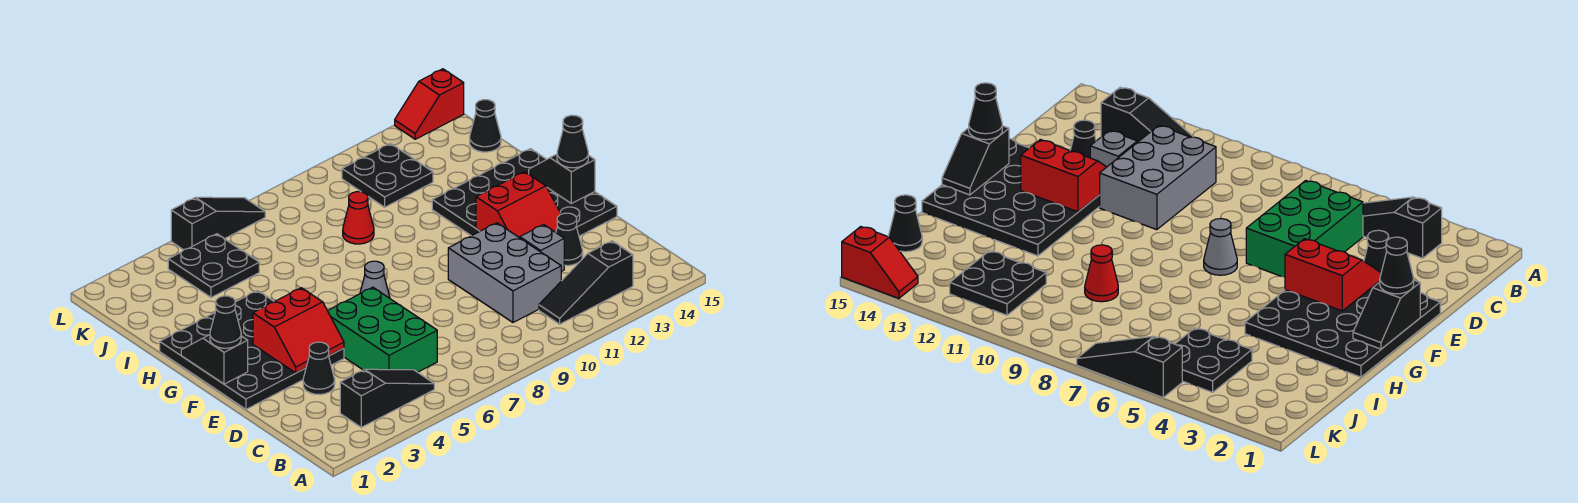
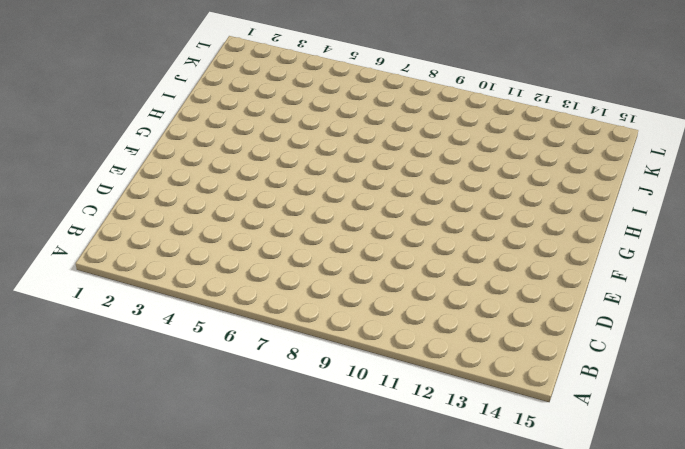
none -> black slope B3:B5 level 1 top 3
none -> black slope B11:B13 level 1 top 13
none -> green brick C5:E6 level 1

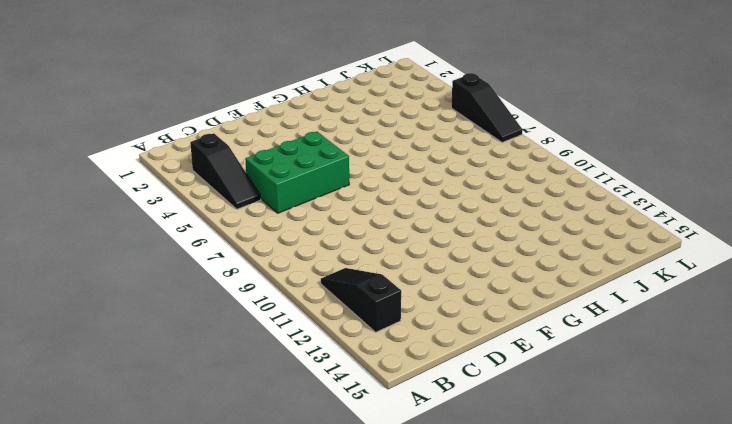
none -> grey brick C10:E11 level 1
none -> black cone D3 level 1
none -> grey brick D12 level 1

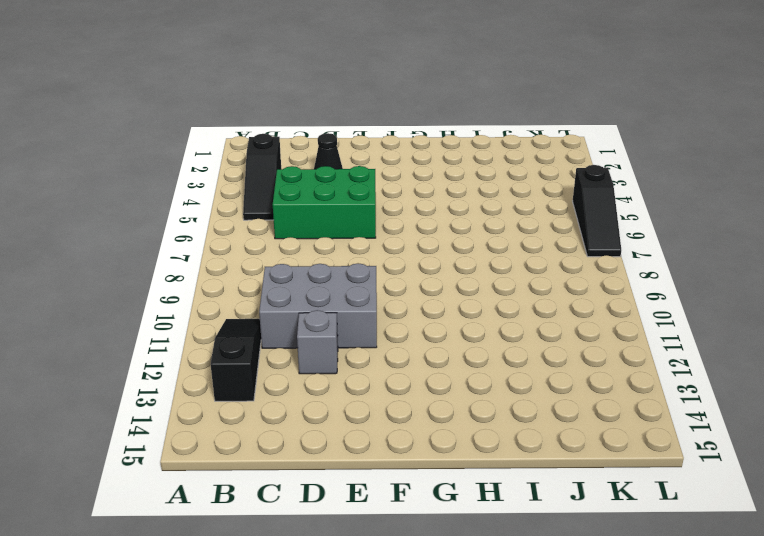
none -> black cone D13 level 1
none -> black plate E1:H4 level 1
none -> black plate E12:H15 level 1

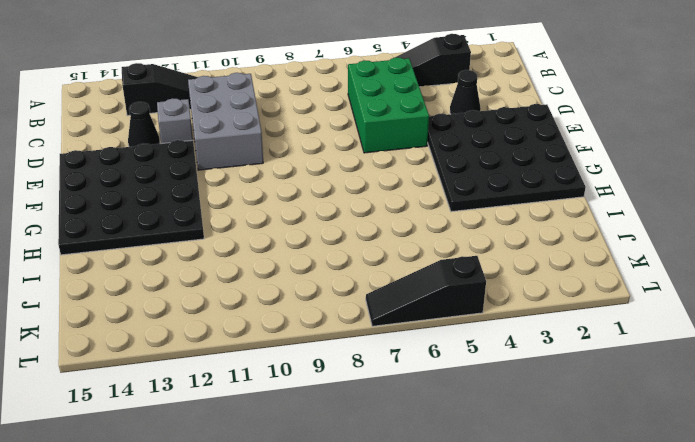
none -> grey cone F7 level 1
none -> red cone I9 level 1
none -> black plate J4:K5 level 1

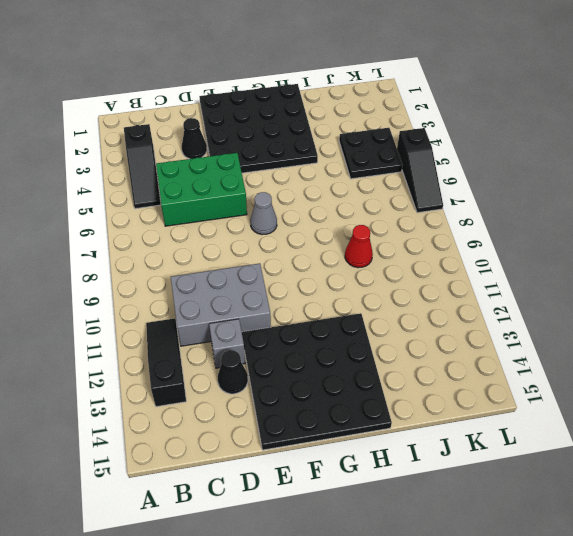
none -> black plate J11:K12 level 1
none -> black cone J15 level 1
none -> red slope L14:L15 level 1 top 15

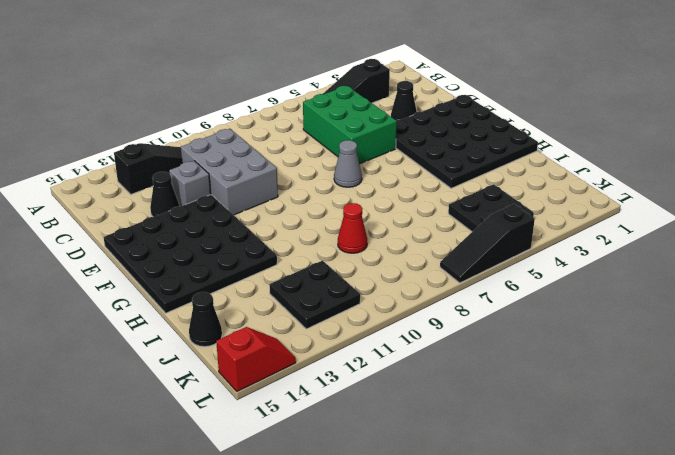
none -> red slope E3:F4 level 2 top F
none -> red slope E12:F13 level 2 top F
none -> black slope F1:G1 level 2 top F

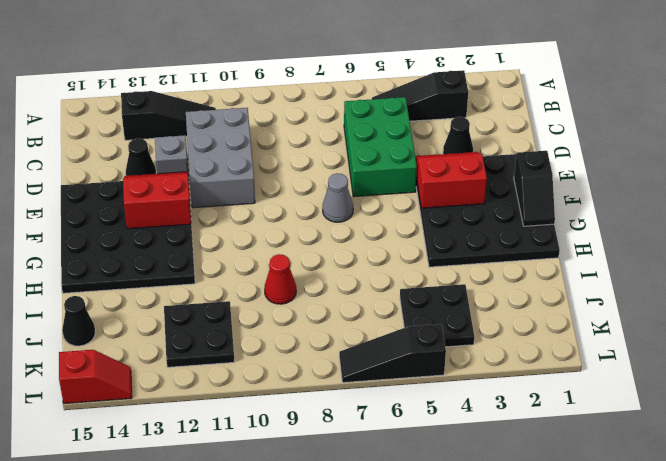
none -> black slope F15:G15 level 2 top F
none -> black cone F1 level 3
none -> black cone F15 level 3

